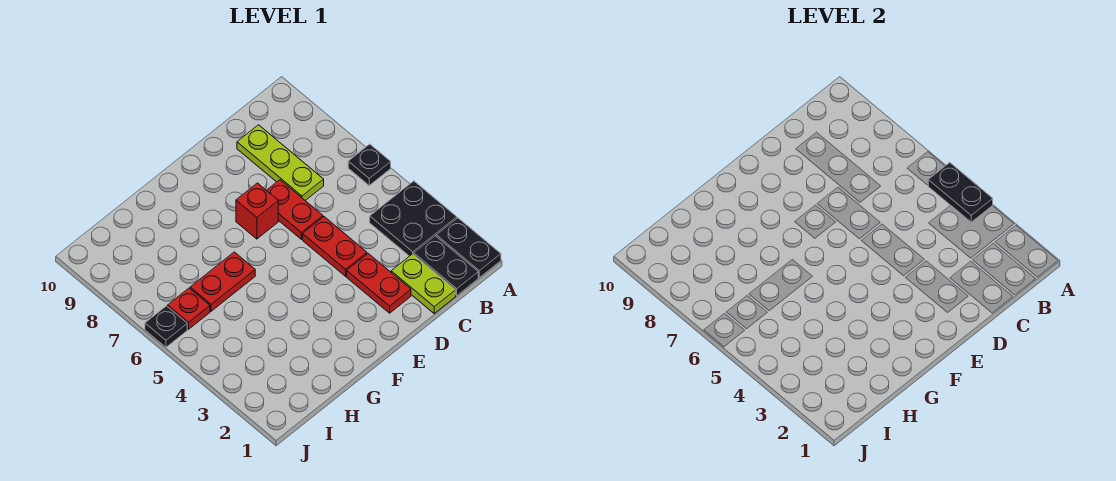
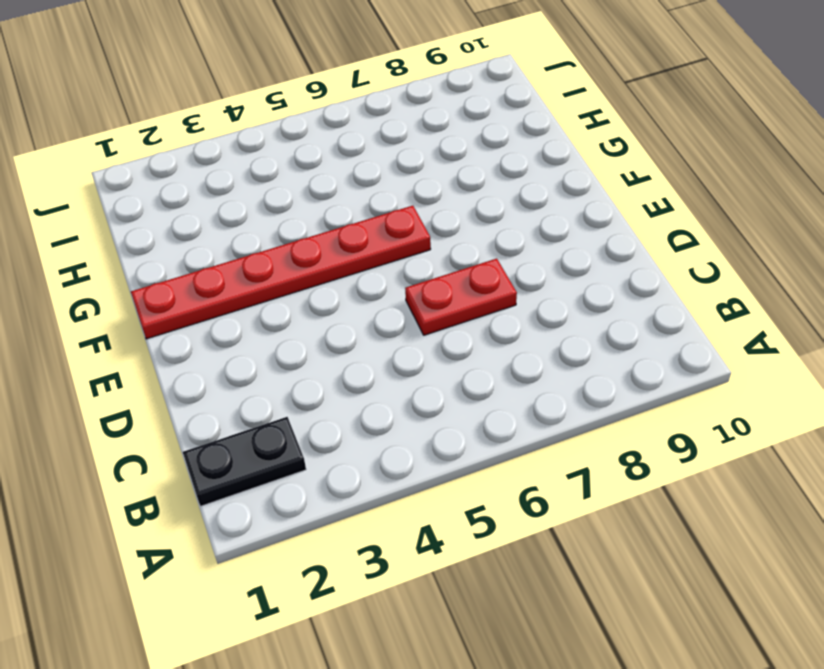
red plate F1:F6 level 1 -> none
none -> black plate A1:A2 level 1
none -> black plate A3:B4 level 1
none -> black plate A6 level 1

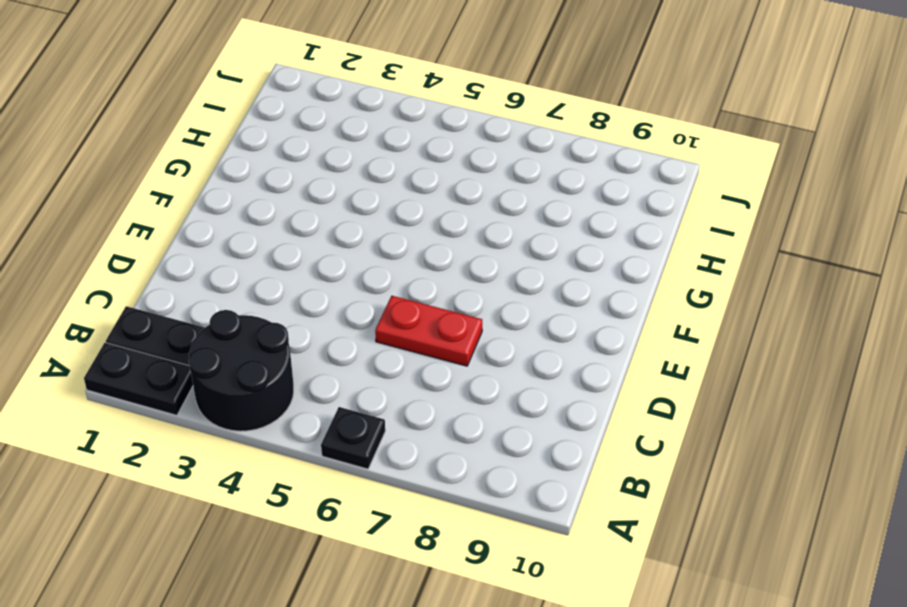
black round brick A3:B4 level 1 -> black plate A3:B4 level 1
none -> lime plate C1:C2 level 1
none -> lime plate C7:C9 level 1
none -> red plate D2:D3 level 1

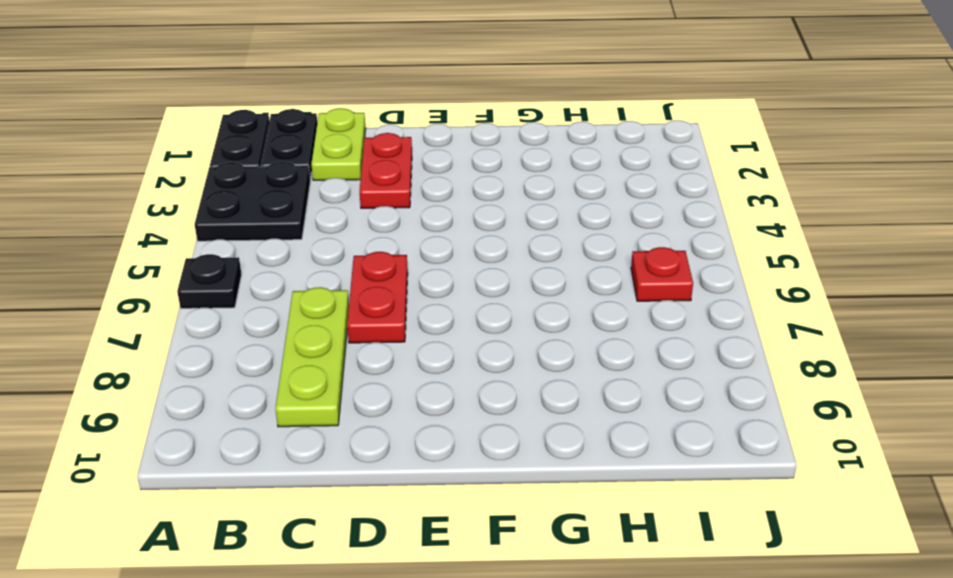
none -> red plate D4:D5 level 1
none -> red brick E7 level 1
none -> red plate G6:H6 level 1

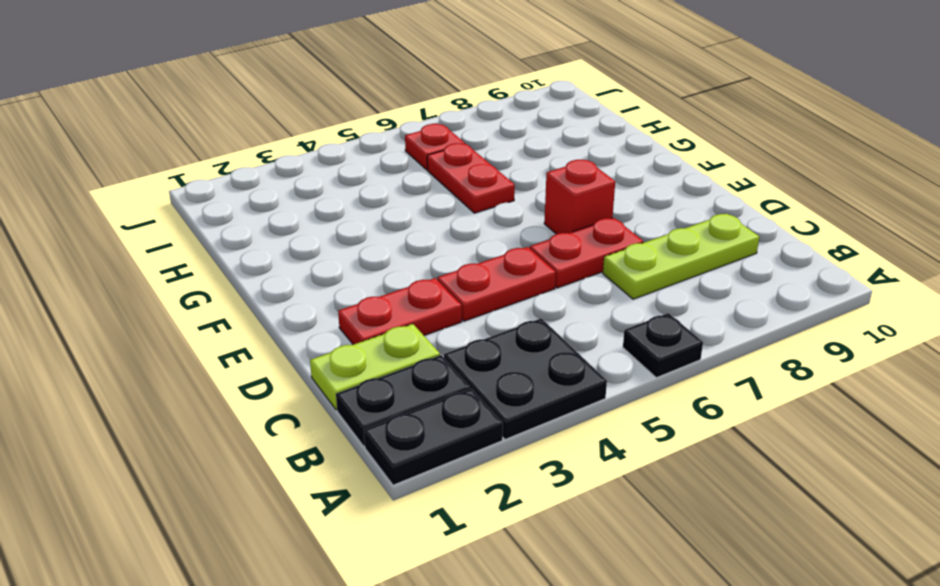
none -> black plate J6 level 1
none -> black plate A4:A5 level 2

